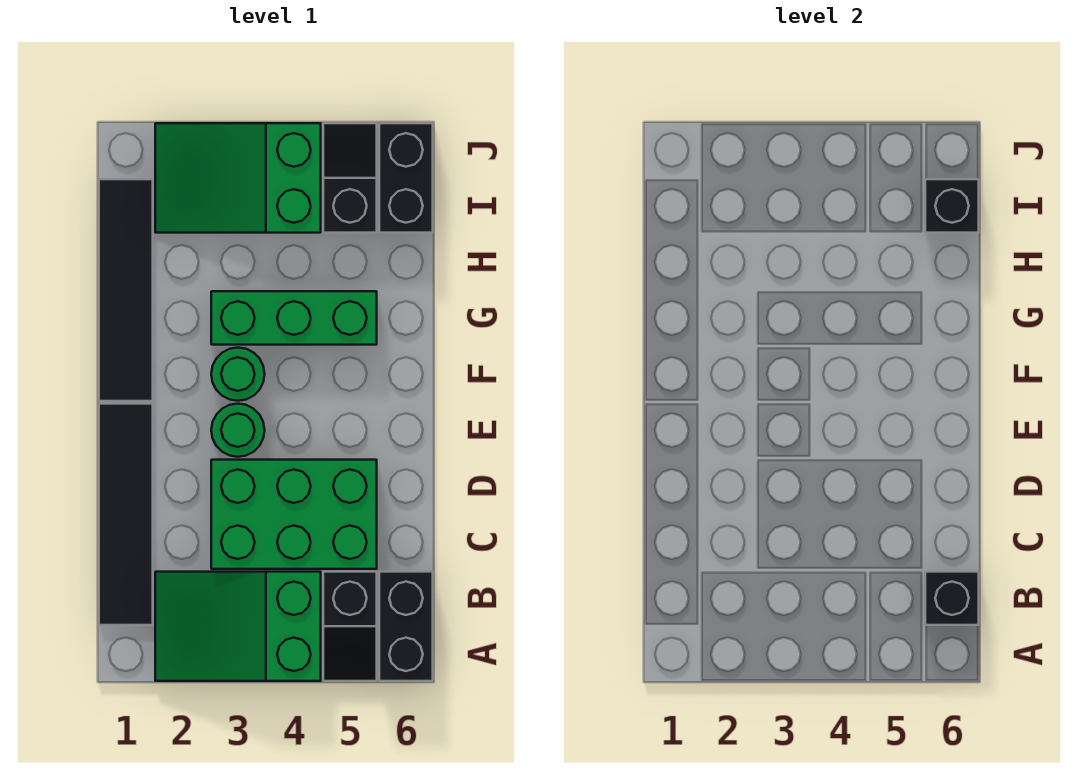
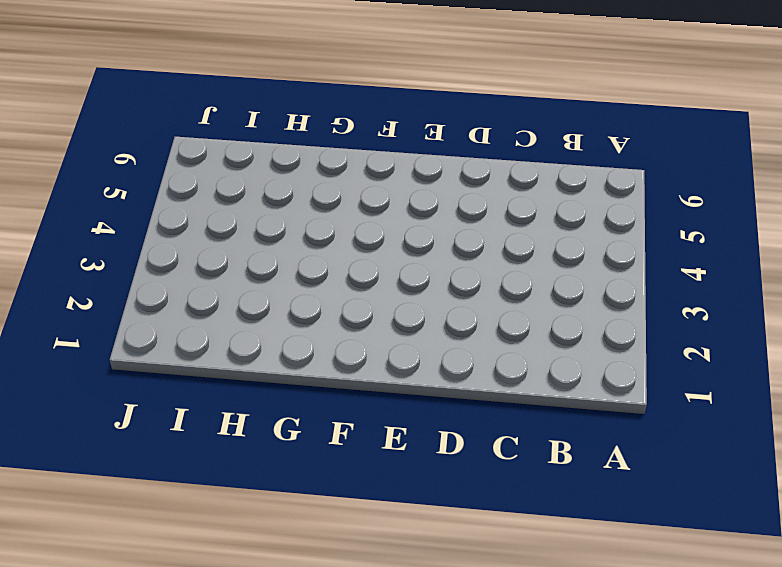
none -> green slope A2:B4 level 1 top 4
none -> black slope A5:B5 level 1 top B
none -> black brick A6:B6 level 1

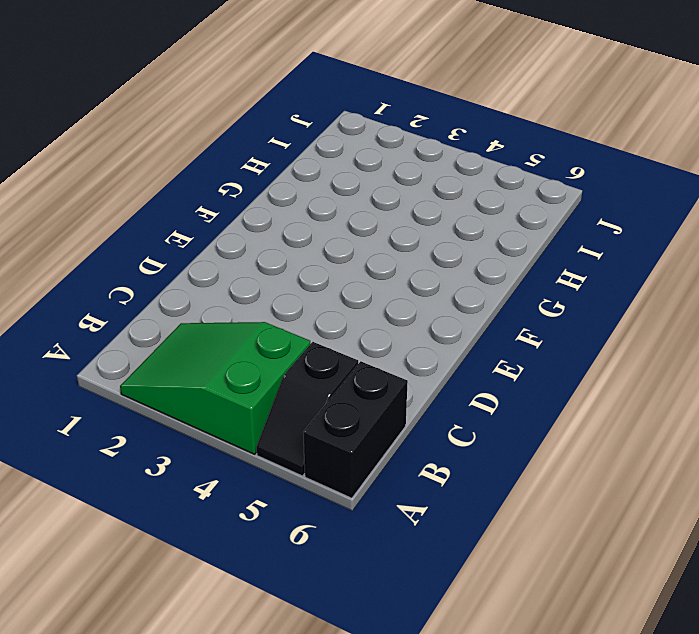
none -> black tile B1:E1 level 1
none -> green brick C3:D5 level 1
none -> green round brick E3 level 1

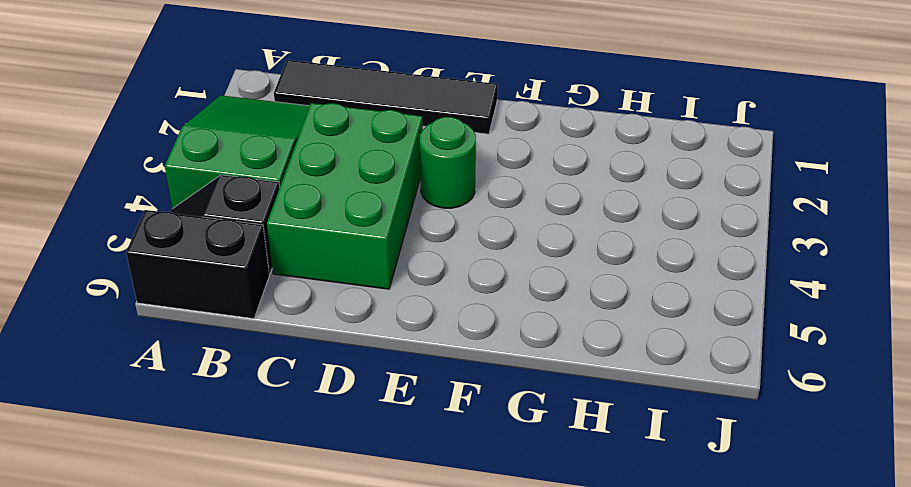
none -> black tile F1:I1 level 1
none -> green round brick F3 level 1
none -> green brick G3:G5 level 1

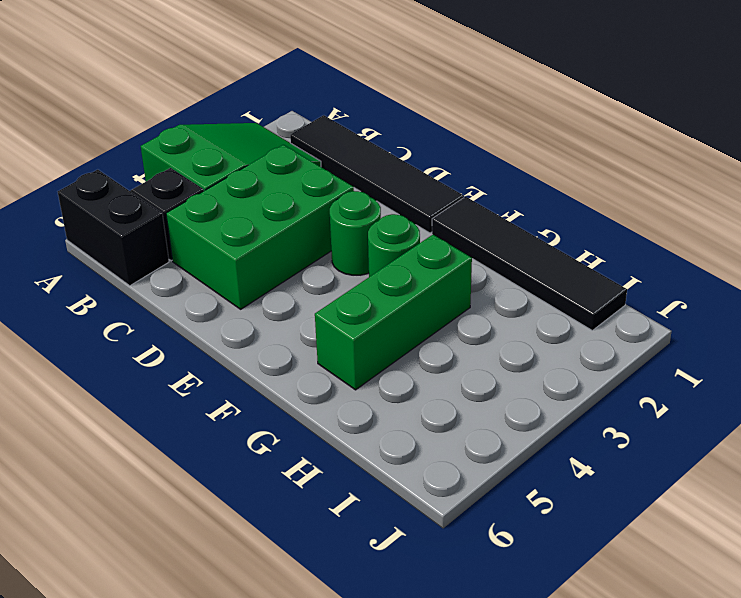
none -> green slope I2:J4 level 1 top 4
none -> black slope I5:J5 level 1 top I
none -> black brick I6:J6 level 1

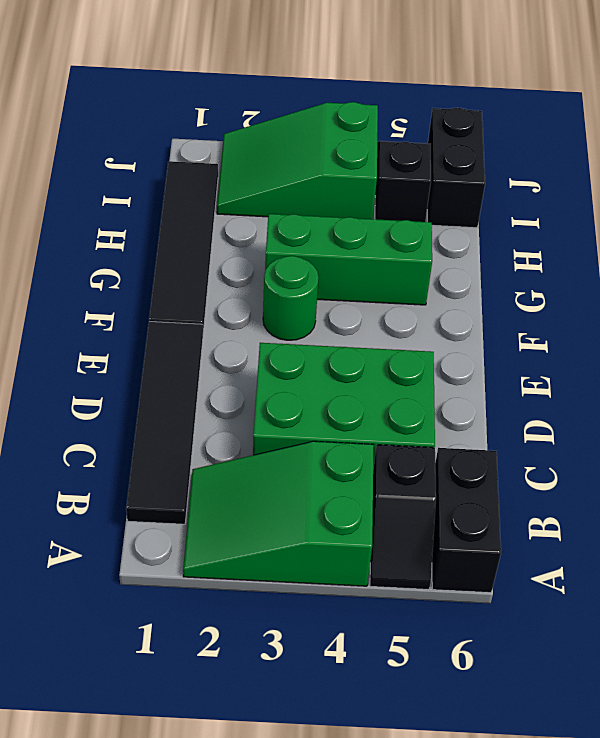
none -> green round brick E3 level 1
none -> black brick B6 level 2
none -> black brick I6 level 2

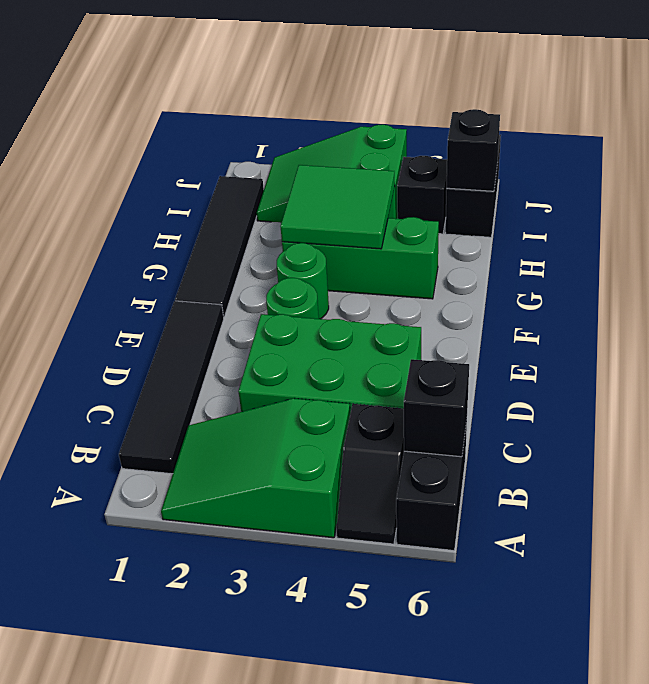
green tile G3:H4 level 2 -> none

